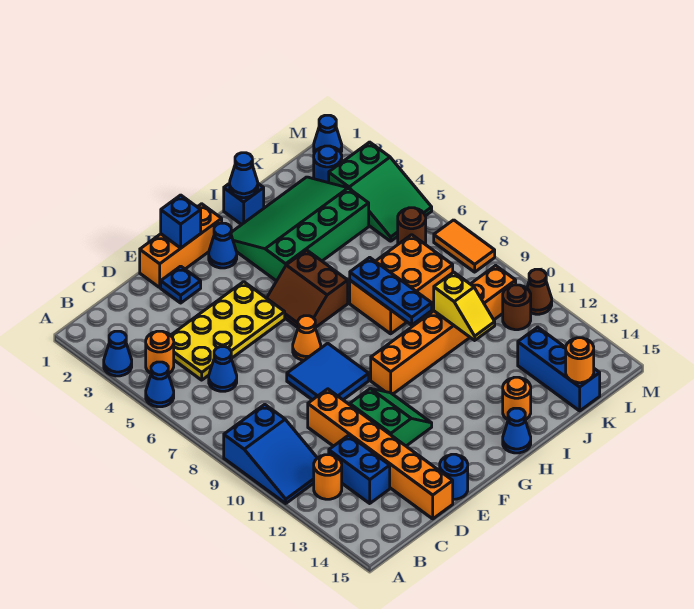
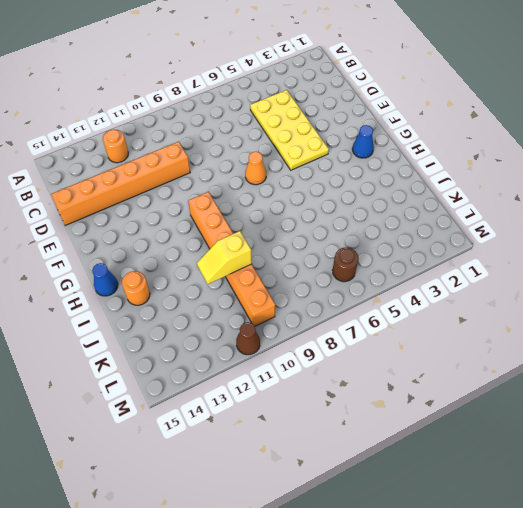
none -> blue cone A3 level 1
none -> blue cone A5 level 1
none -> blue slope A9:B11 level 1 top 9
none -> orange round brick B4 level 1

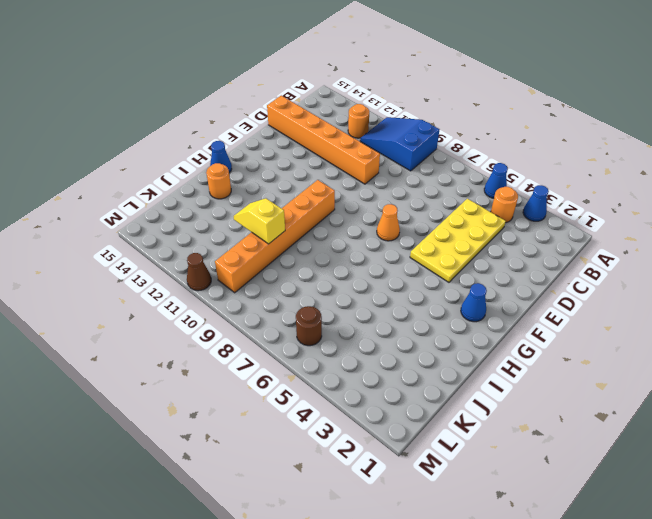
none -> blue cone C6 level 1
none -> blue brick C12:C13 level 1
none -> orange brick E1:G1 level 1
none -> blue plate E2 level 1

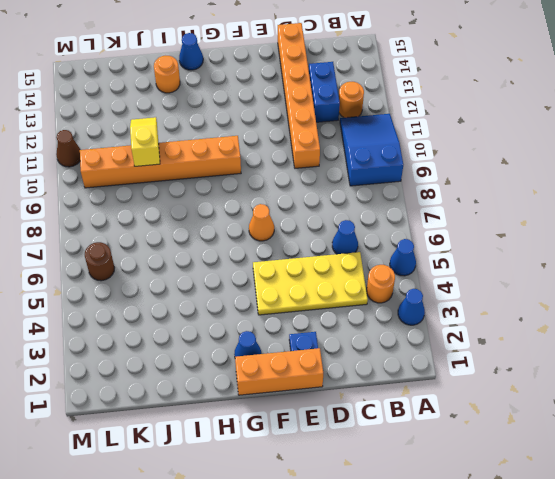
none -> blue tile E8:F9 level 1
none -> green slope E11:F12 level 1 top E
none -> blue round brick E15 level 1
none -> brown slope G5:H6 level 1 top H

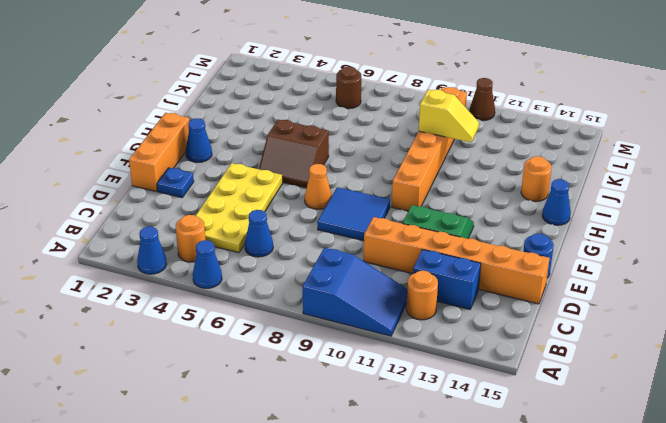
none -> green slope H2:K4 level 1 top 4
none -> blue brick I1 level 1
none -> orange brick I7:K8 level 1
none -> blue brick K13:K15 level 1

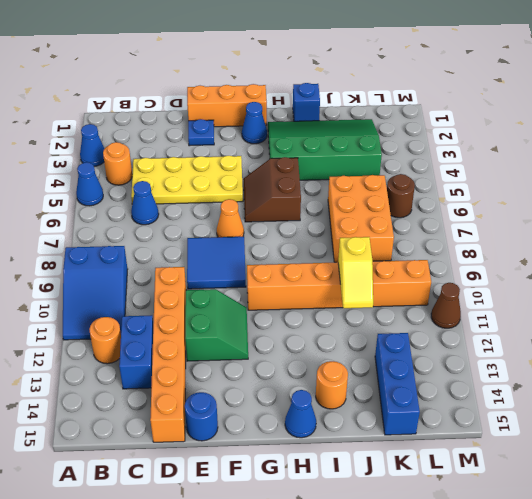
orange brick J6:K8 level 1 -> orange brick I7:K8 level 1
none -> blue round brick L2 level 1
none -> green slope L3:M5 level 1 top 3
none -> brown round brick L11 level 1
none -> blue cone M1 level 1

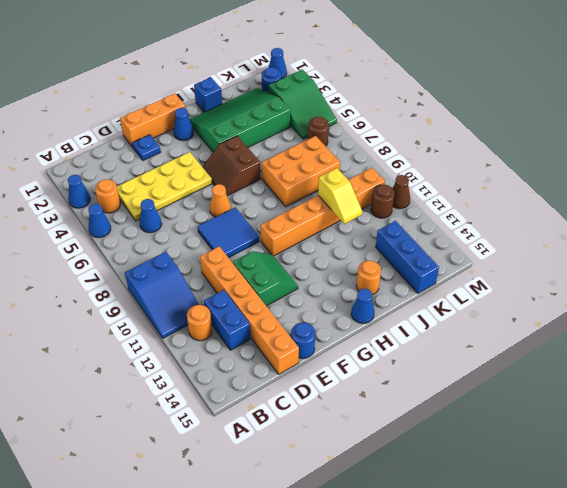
none -> orange tile M7:M8 level 1
none -> blue brick F1 level 2
none -> blue cone I1 level 2
none -> blue plate I7:I9 level 2

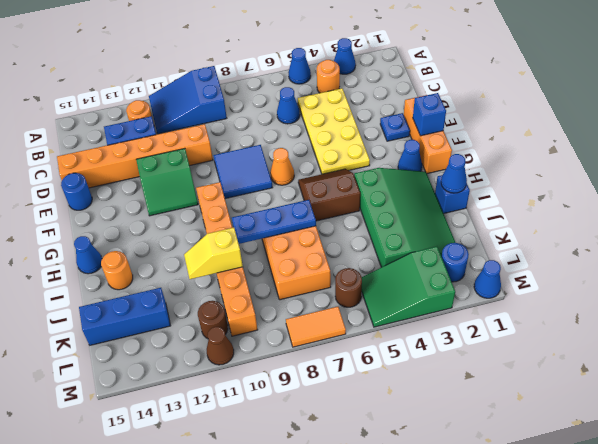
none -> orange round brick K15 level 2

